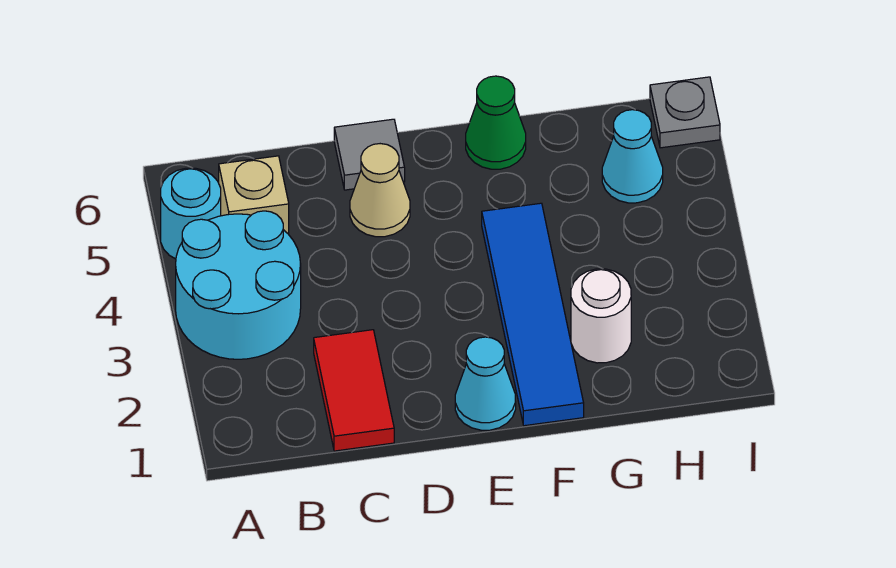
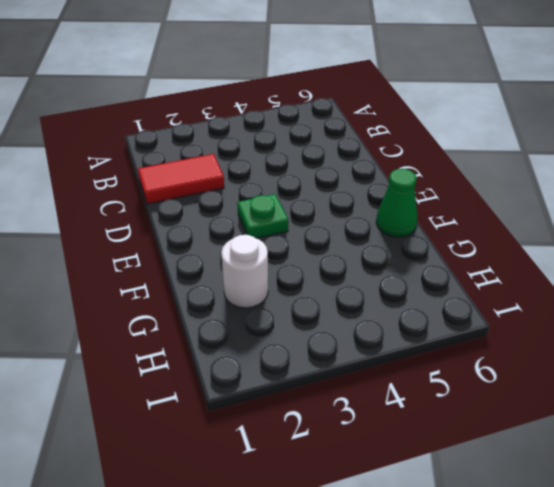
green plate E3 level 1 -> none
none -> cyan round brick A3:B4 level 1
none -> cyan round brick A5 level 1
none -> tan brick B5 level 1

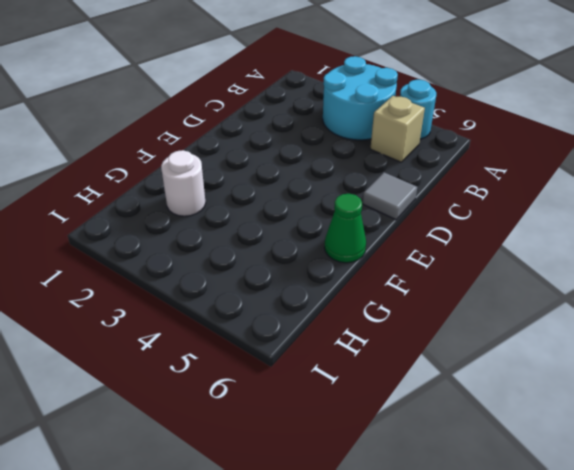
none -> red tile C1:C2 level 1
none -> tan cone D5 level 1
none -> cyan cone E1 level 1

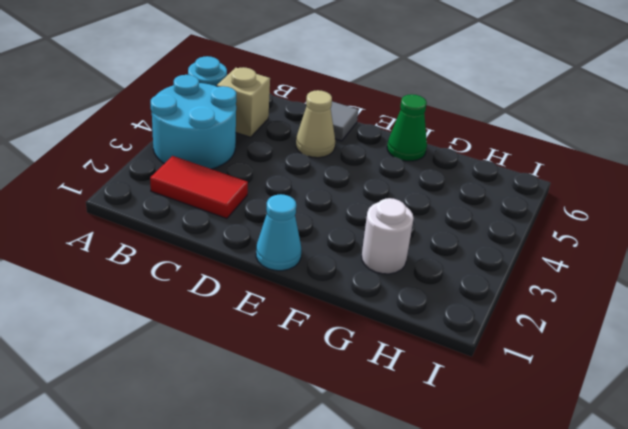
red tile B2:C2 level 1 -> red tile C1:C2 level 1
none -> blue tile F1:F4 level 1
none -> cyan cone H5 level 1
none -> grey plate I6 level 1

